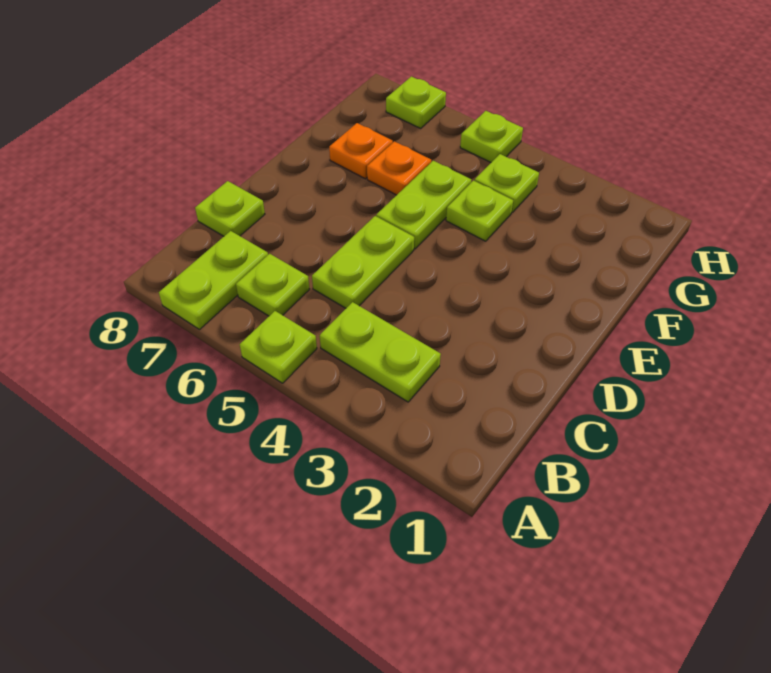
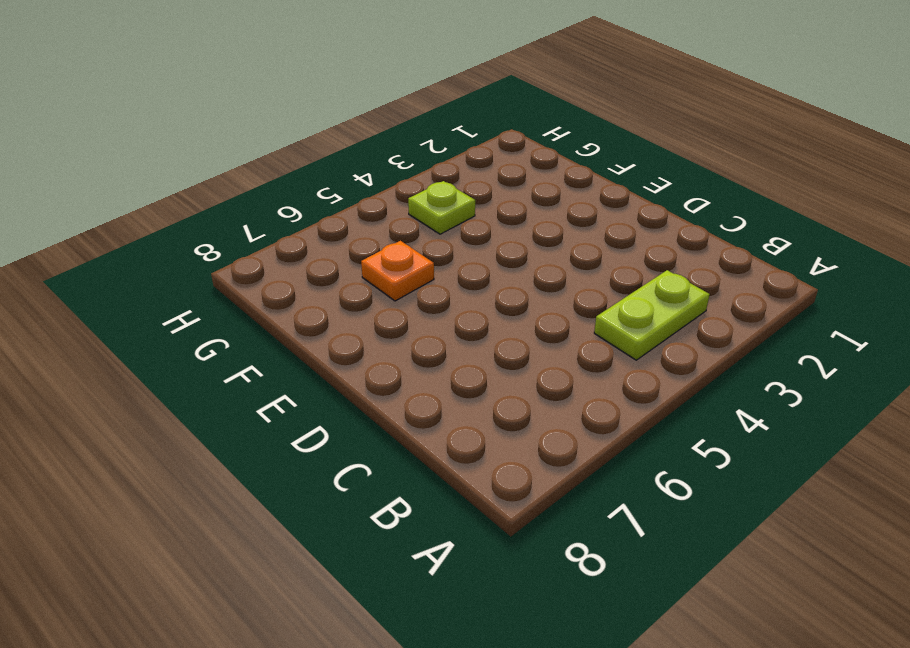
none -> lime plate A5 level 1
none -> lime plate A7:B7 level 1
none -> lime plate B6 level 1

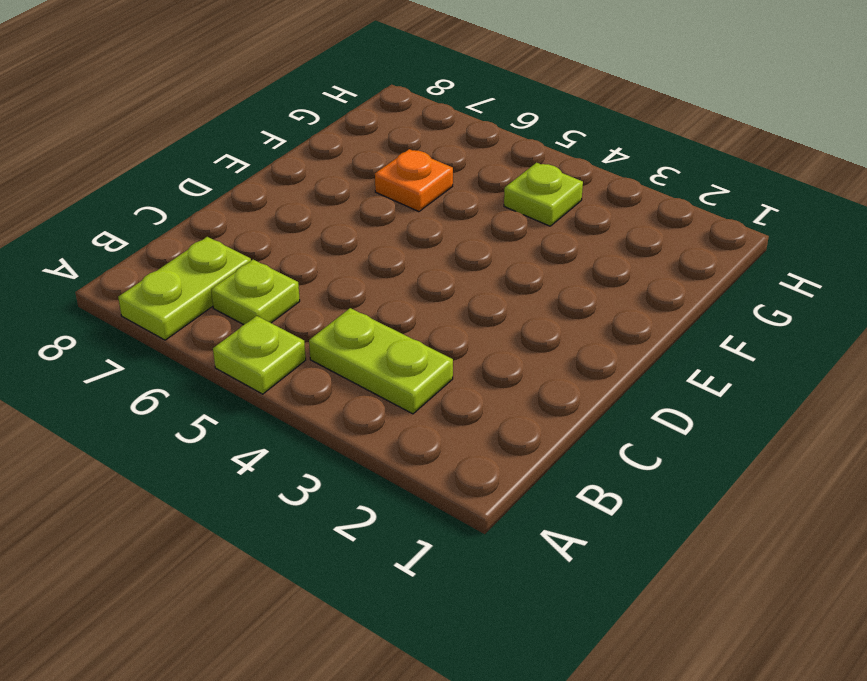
none -> lime plate C5:D5 level 1
none -> lime plate C8 level 1
none -> lime plate E5:F5 level 1

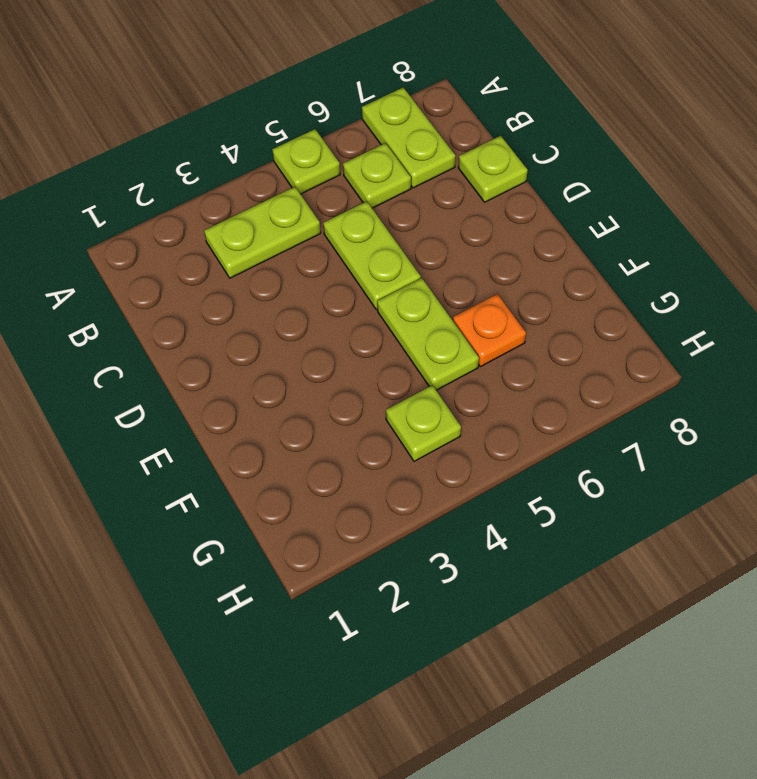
none -> lime plate F4 level 1
none -> orange plate F7 level 1
none -> lime plate H5 level 1

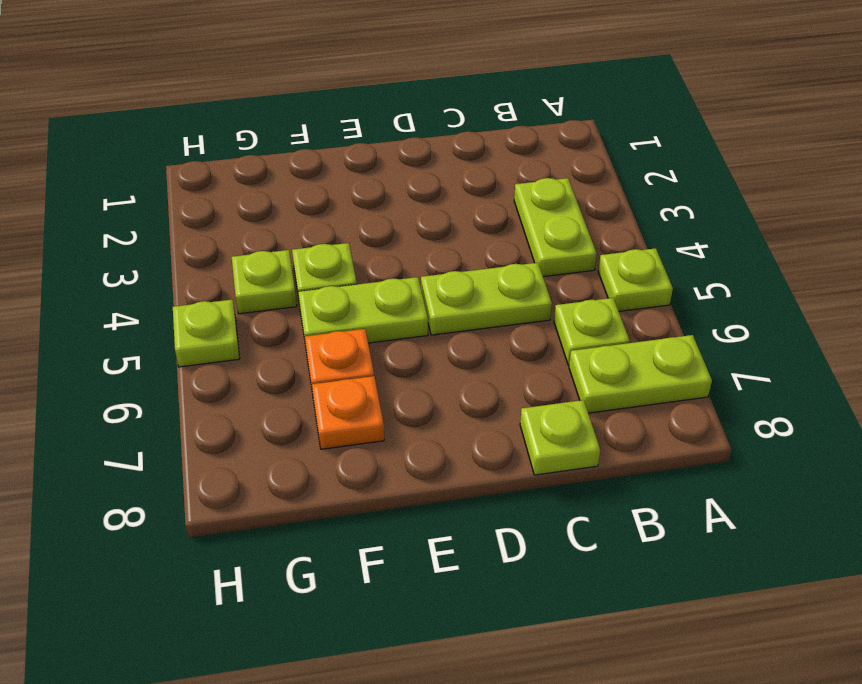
none -> lime plate H7 level 1

